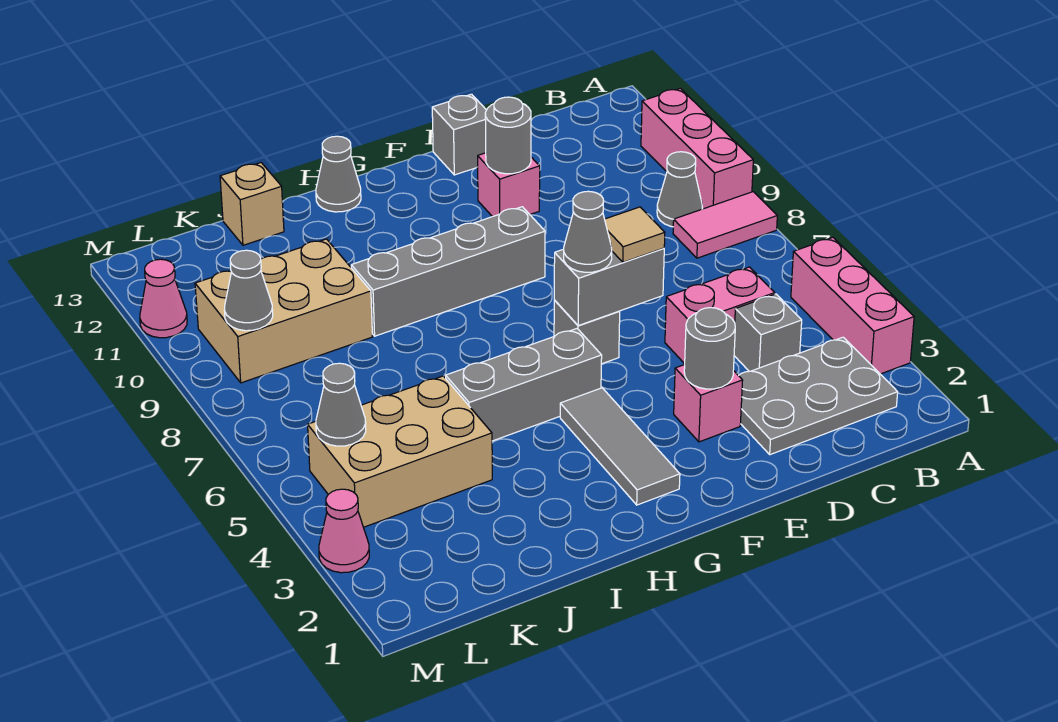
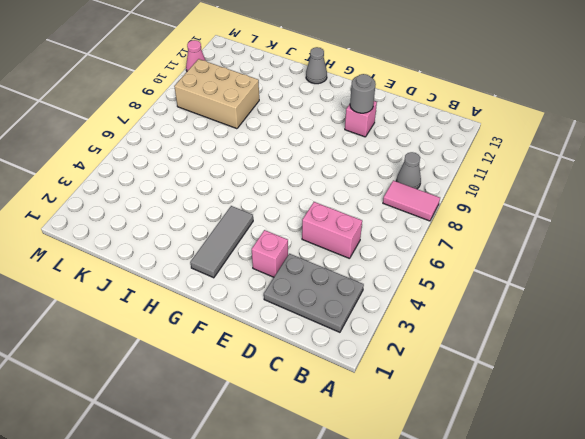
none -> pink brick A3:A5 level 1
none -> pink brick A9:A11 level 1
none -> grey brick C4 level 1

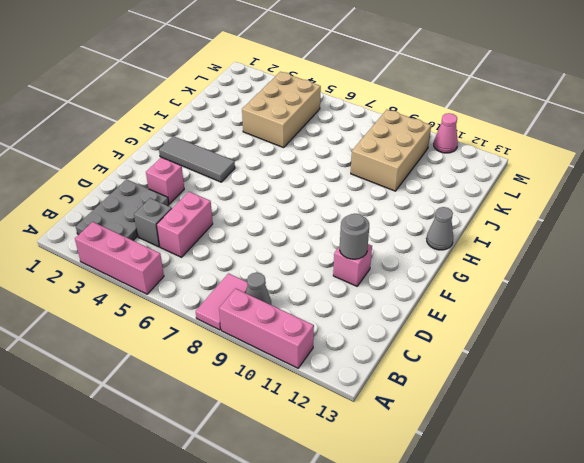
none -> grey brick E13 level 1
none -> grey brick F6 level 1
none -> grey brick F9:I9 level 1

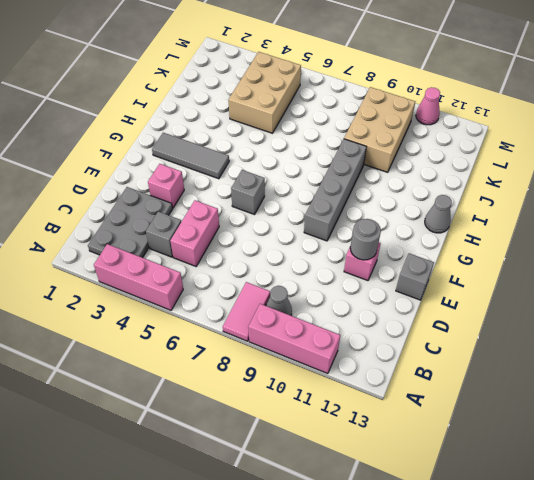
none -> grey brick G5:I5 level 1
none -> tan brick J13 level 1
none -> pink cone M3 level 1

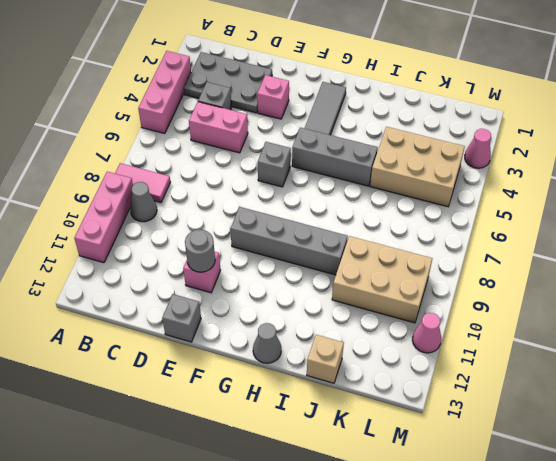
none -> grey round brick E3 level 2
none -> grey brick E6:F6 level 2
none -> grey cone L5 level 2

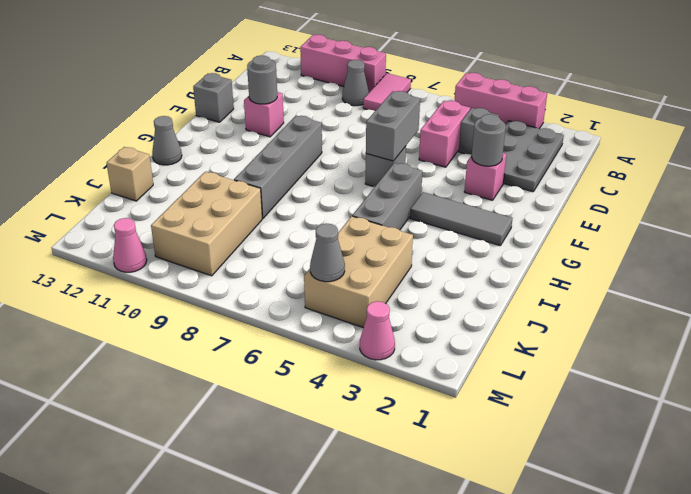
none -> grey cone L9 level 2
none -> tan tile E6 level 3
none -> grey cone F6 level 3

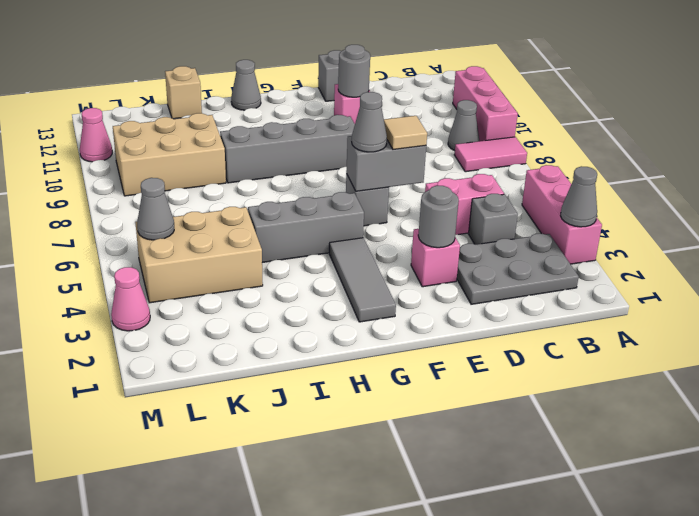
grey cone A3 level 2 -> grey cone L9 level 2

